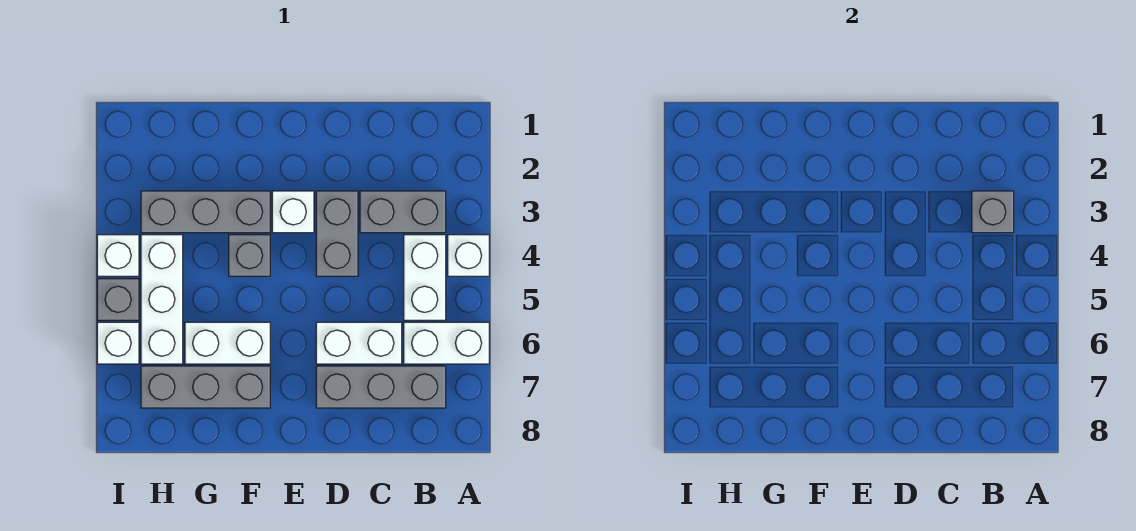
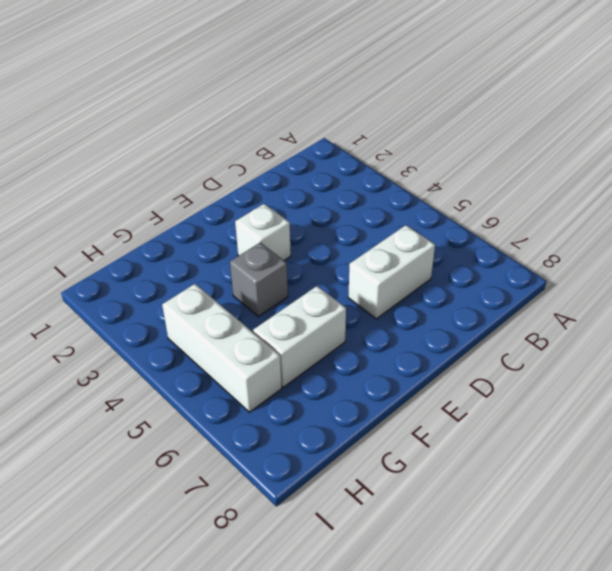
none -> white brick A4 level 1
none -> white brick A6:B6 level 1
none -> grey brick B3:C3 level 1

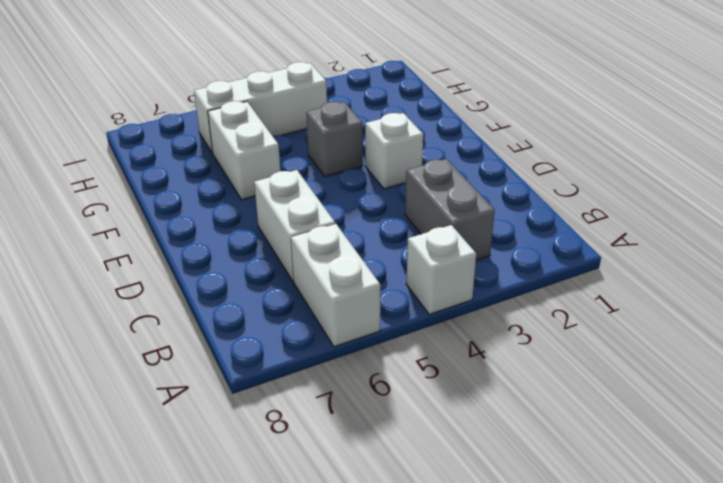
none -> white brick B4:B5 level 1
none -> grey brick B7:D7 level 1
none -> grey brick D3:D4 level 1

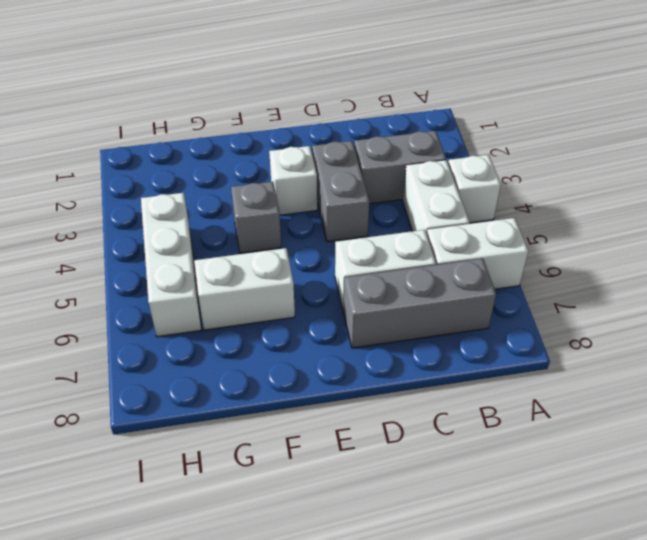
none -> grey brick F3:H3 level 1
none -> grey brick F7:H7 level 1
none -> white brick I4 level 1

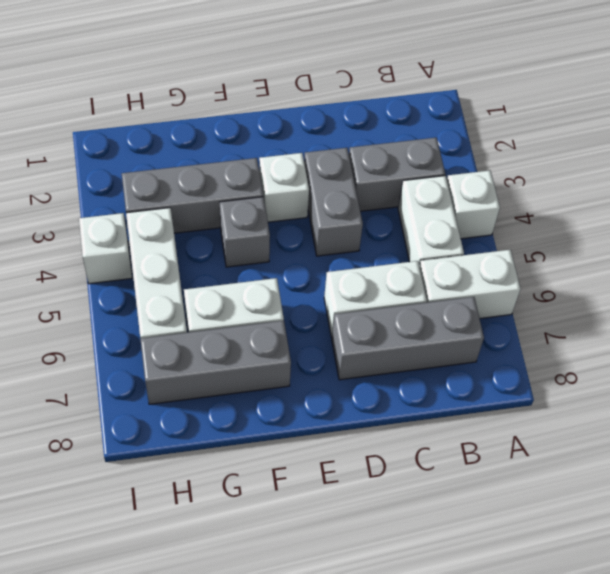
none -> grey brick I5 level 1
none -> white brick I6 level 1
none -> grey brick B3 level 2

